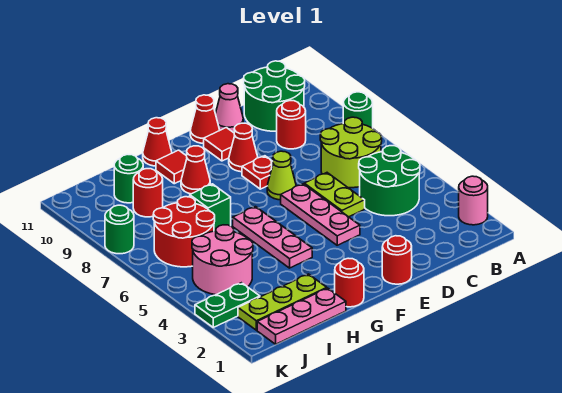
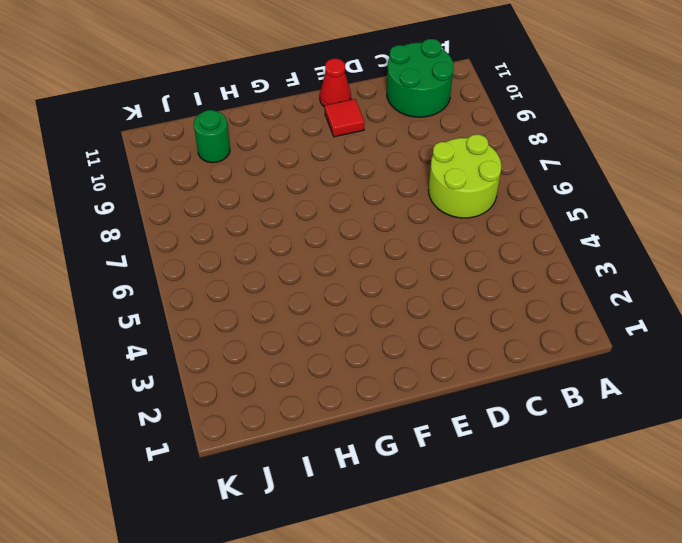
none -> pink round brick A2 level 1
none -> green round brick A8 level 1
none -> green round brick B4:C5 level 1

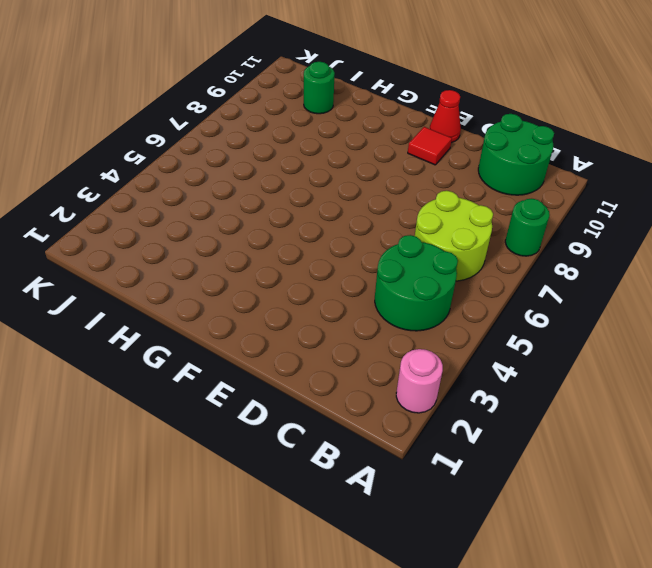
none -> red round brick C9 level 1
none -> lime plate D5:D6 level 1
none -> pink cone D11 level 1

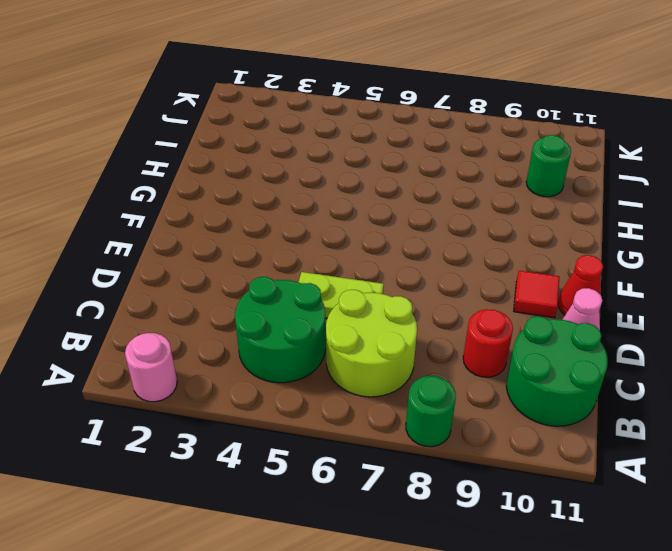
none -> red round brick E1 level 1
none -> pink plate E4:E6 level 1
none -> lime cone E7 level 1

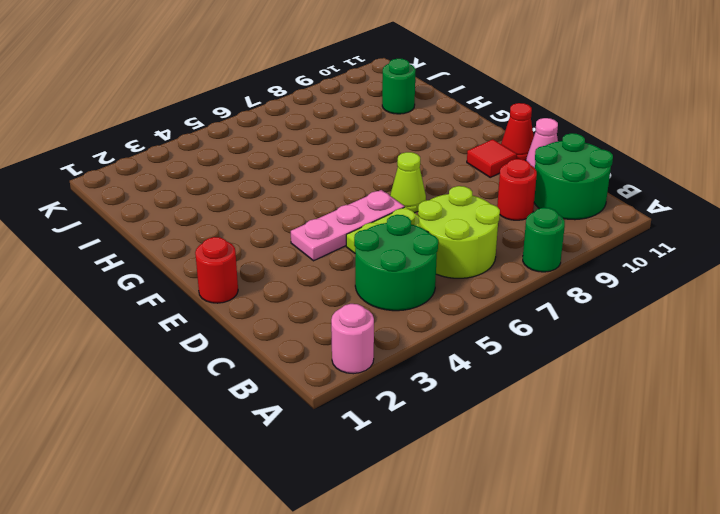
none -> red plate E8 level 1
none -> red cone E9 level 1
none -> red round brick G1 level 1

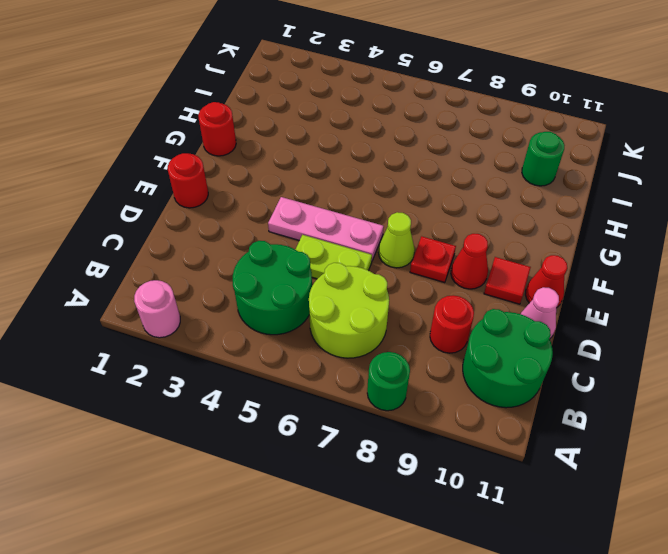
none -> pink plate G4:G6 level 1
none -> red cone G9 level 1
none -> red tile G10 level 1

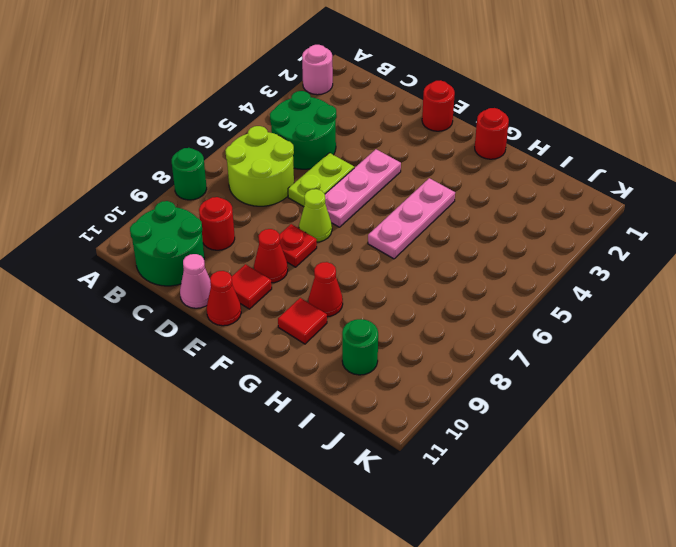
none -> red cone G11 level 1
none -> pink plate H1:J1 level 1
none -> lime plate H2:J2 level 1

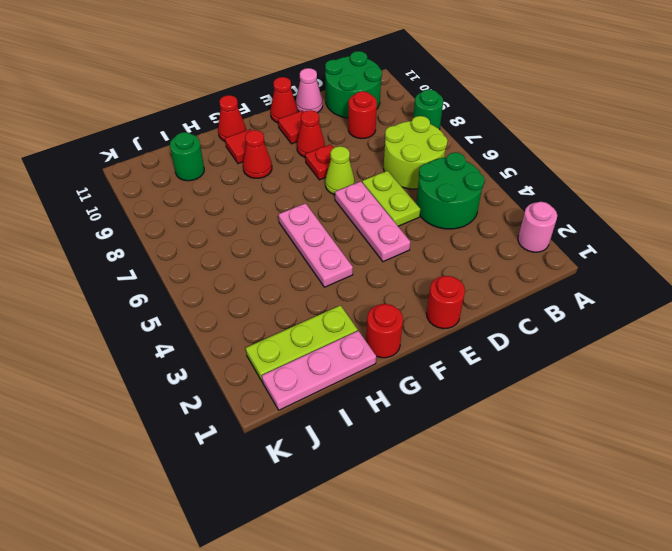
none -> green brick H7 level 1
none -> pink round brick I4:J5 level 1
none -> red round brick I6:J7 level 1

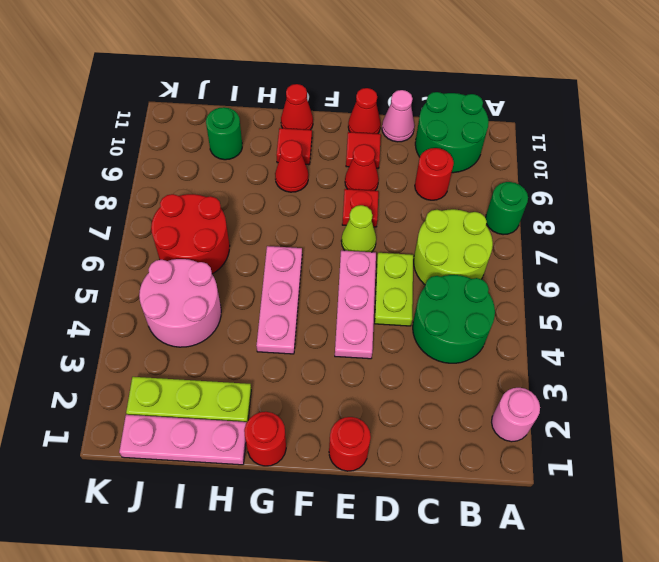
none -> green brick H7 level 1
none -> red round brick I9 level 1
none -> green plate J3:K3 level 1

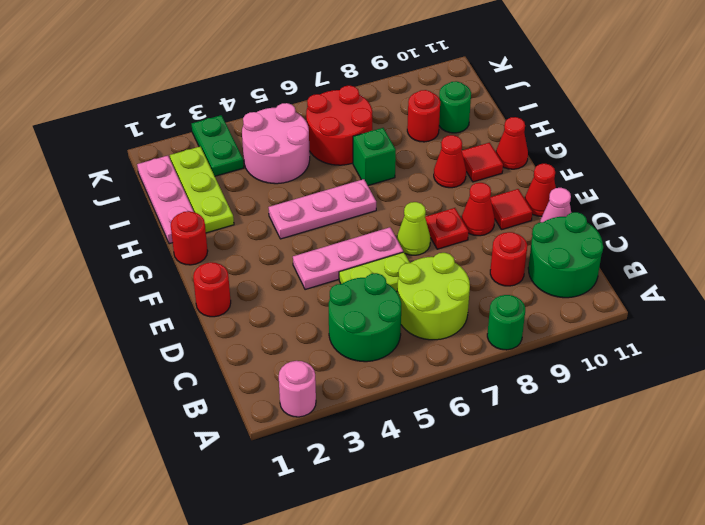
none -> green round brick K8 level 1

